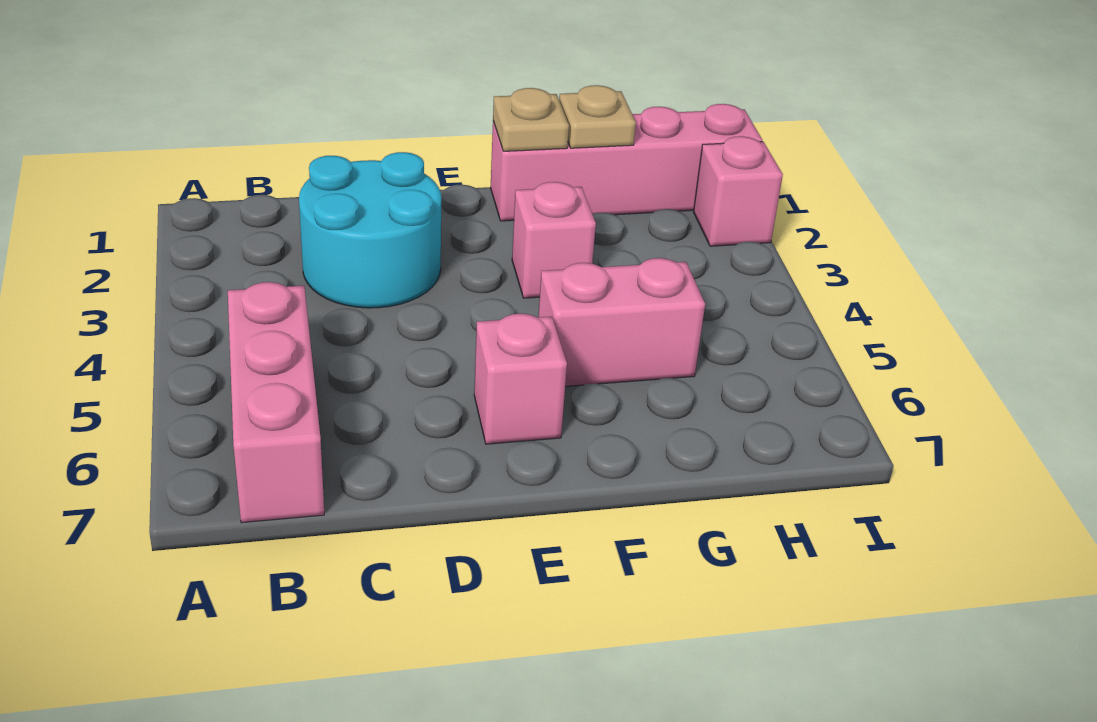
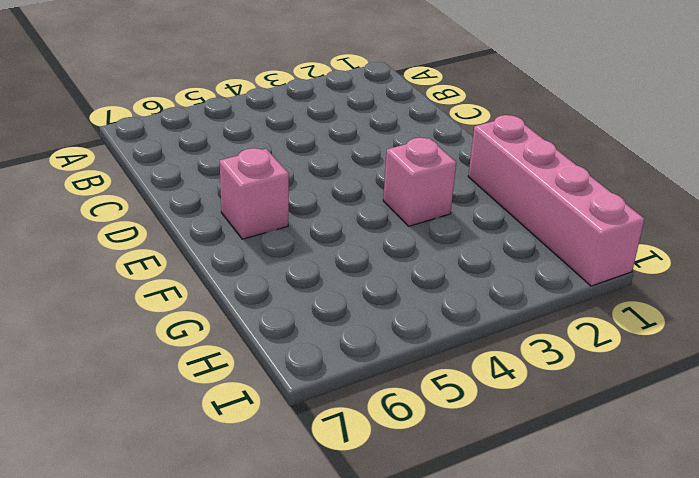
none -> pink brick B5:B7 level 1
none -> cyan round brick C2:D3 level 1

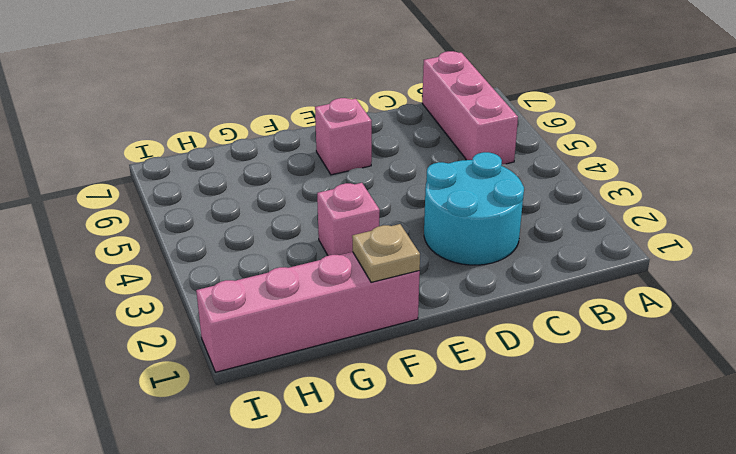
none -> pink brick F5:G5 level 1
none -> pink brick I2 level 1

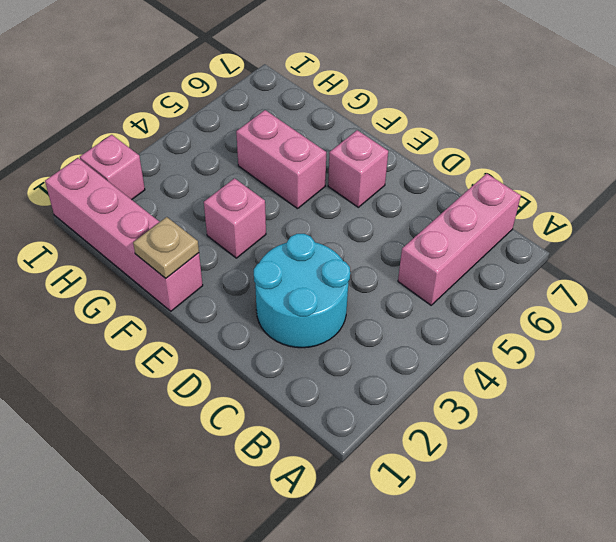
none -> tan plate G1 level 2

